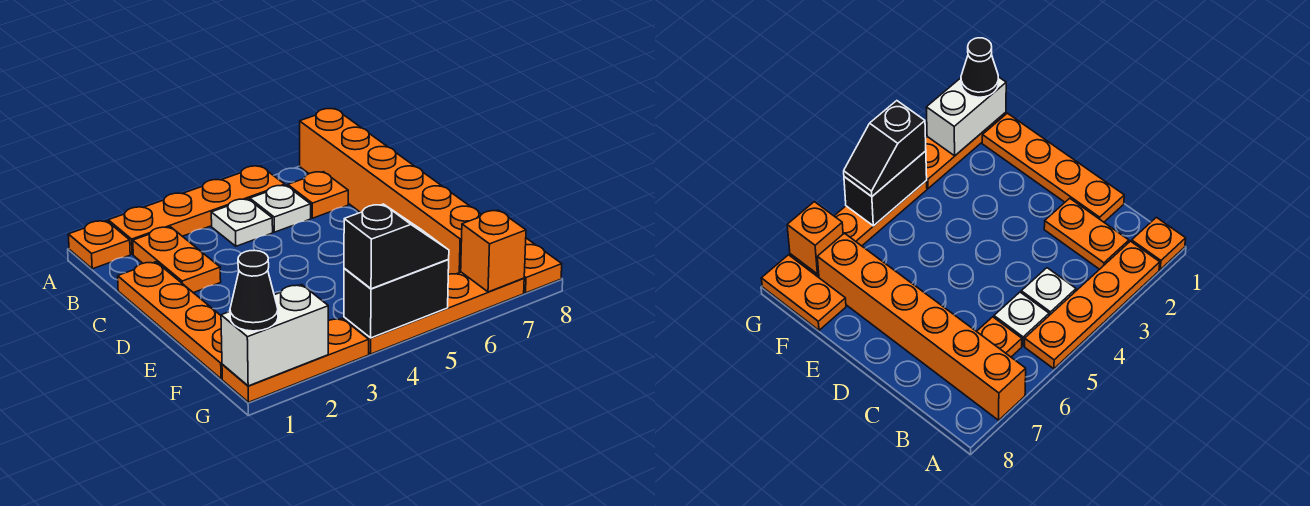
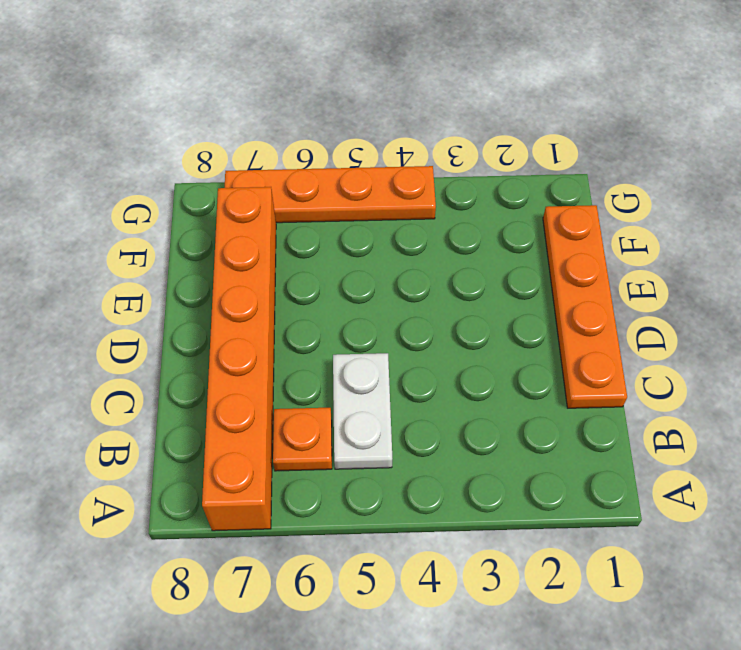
white plate B5:C5 level 1 -> white plate B5 level 1
none -> orange plate A1 level 1
none -> orange plate A2:A5 level 1
none -> orange plate B2:C2 level 1

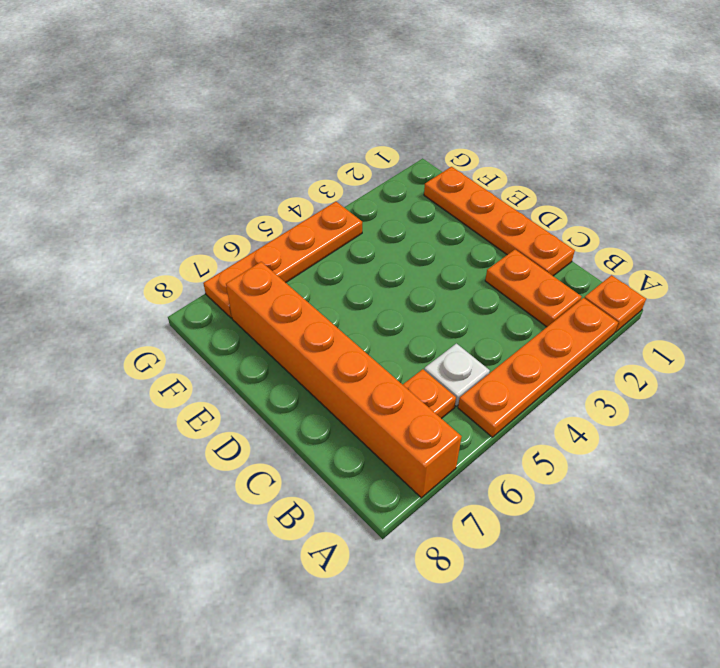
none -> white plate B4 level 1
none -> orange plate F8:G8 level 1
none -> orange plate G1:G3 level 1

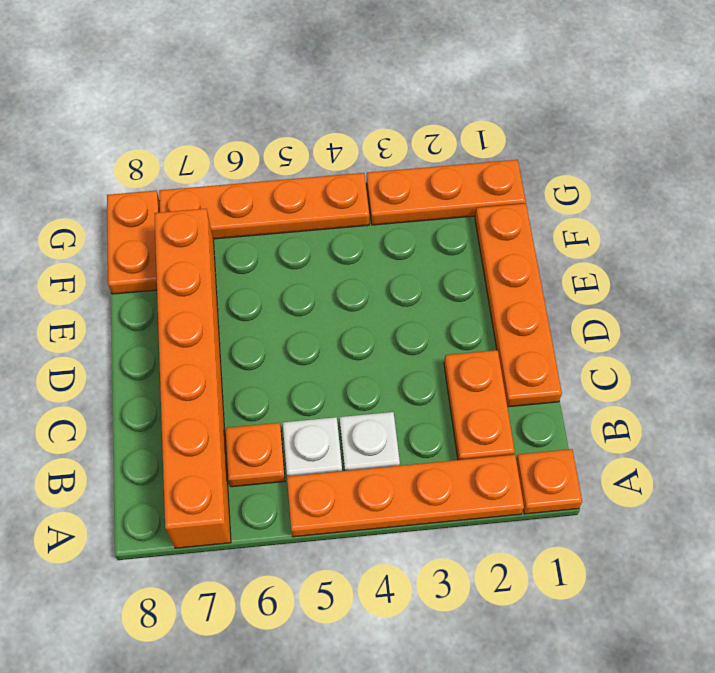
none -> white brick G1:G2 level 2
none -> black brick G4:G5 level 2
none -> orange brick G7 level 2

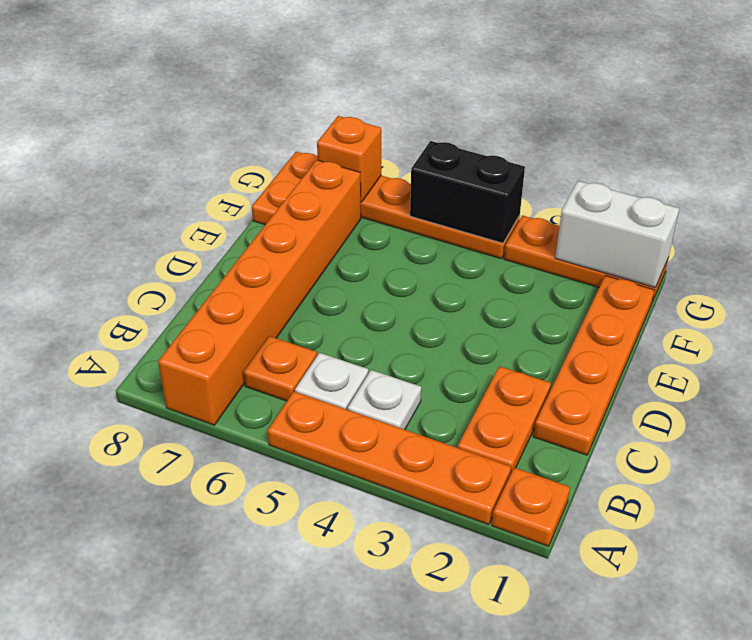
none -> black cone G1 level 3
none -> black slope G4:G5 level 3 top 4

